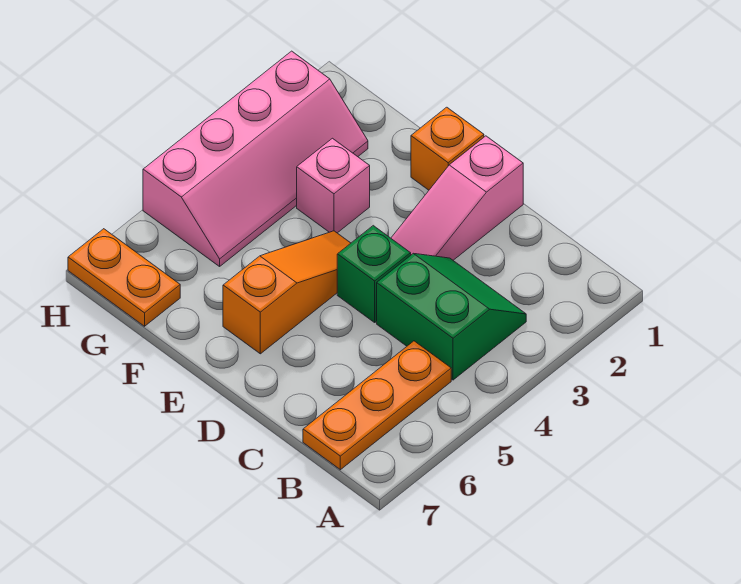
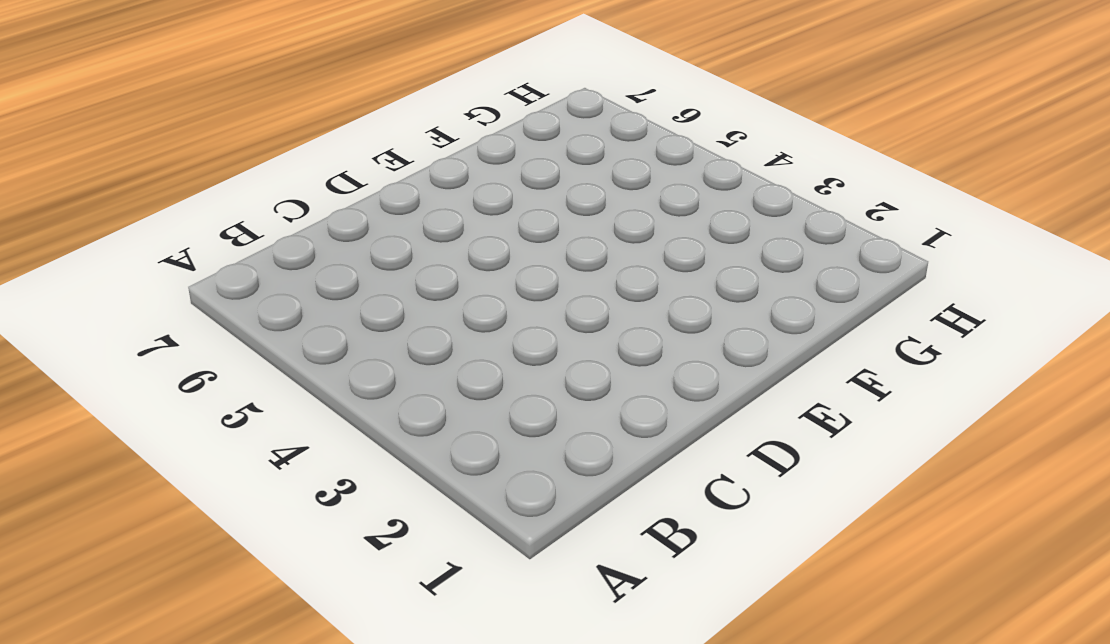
none -> green slope B3:C4 level 1 top 4
none -> orange plate B5:B7 level 1

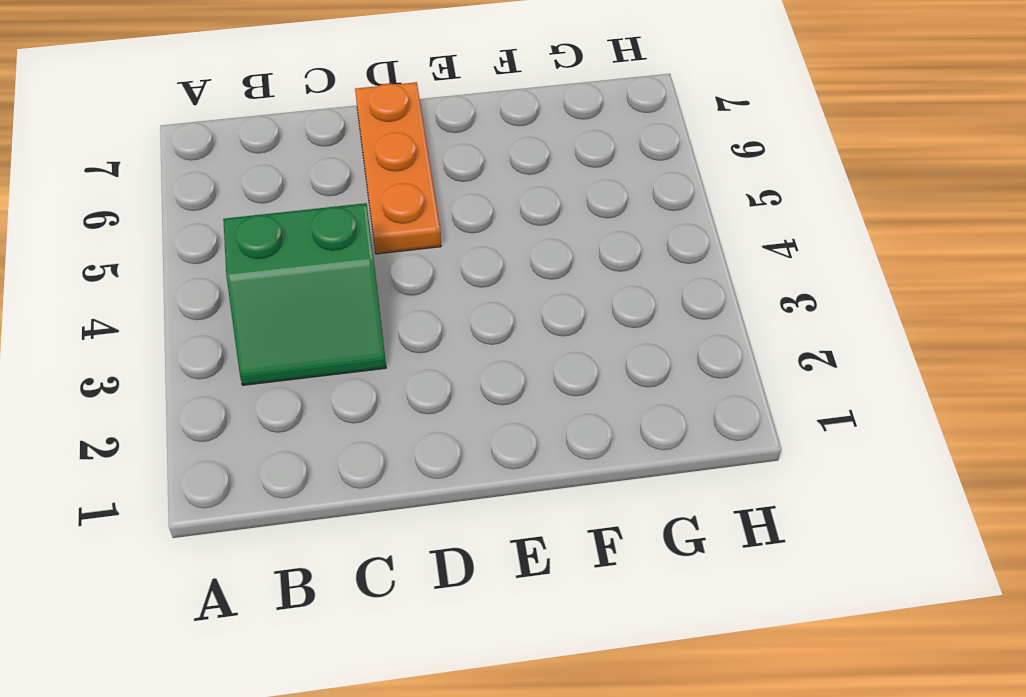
orange plate D5:D7 level 1 -> orange plate B5:B7 level 1
none -> pink slope D1:D3 level 1 top 1
none -> green brick D4 level 1

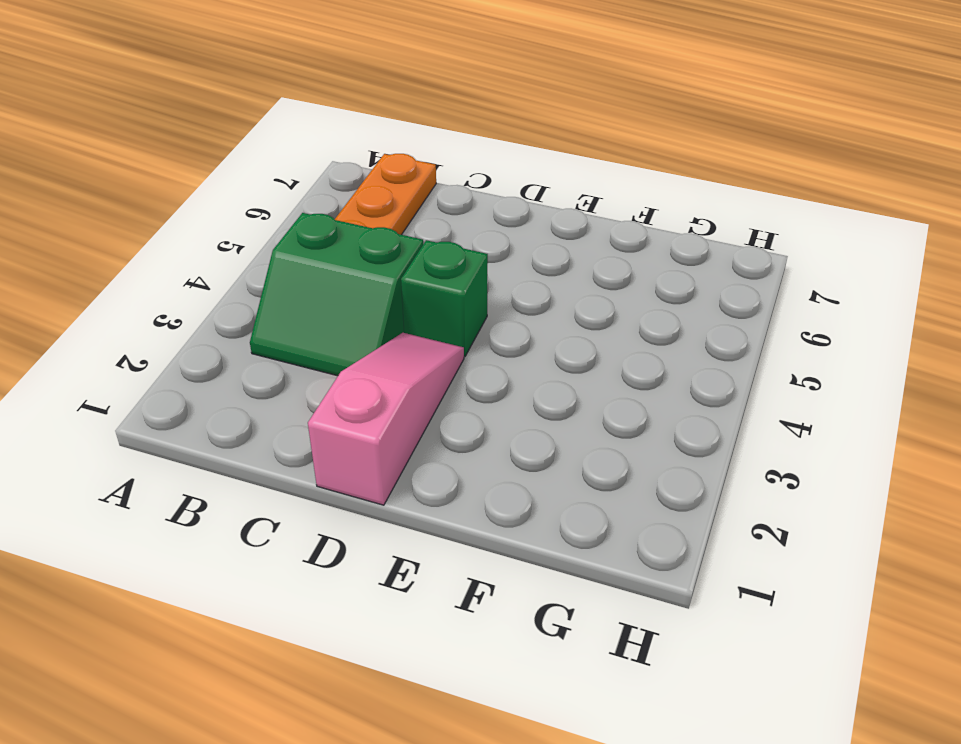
none -> orange brick E1 level 1
none -> orange slope E4:E6 level 1 top 6

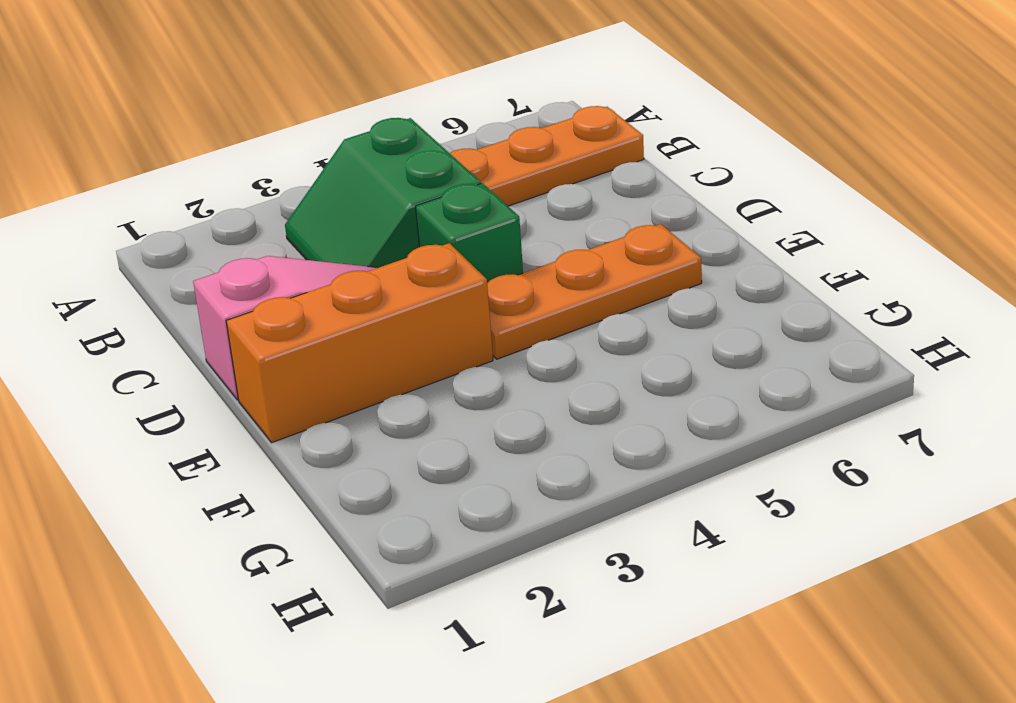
orange brick E1:E3 level 1 -> orange brick E1 level 1
orange plate E4:E6 level 1 -> orange slope E4:E6 level 1 top 6
none -> pink brick F3 level 1
none -> pink slope G2:H5 level 1 top H

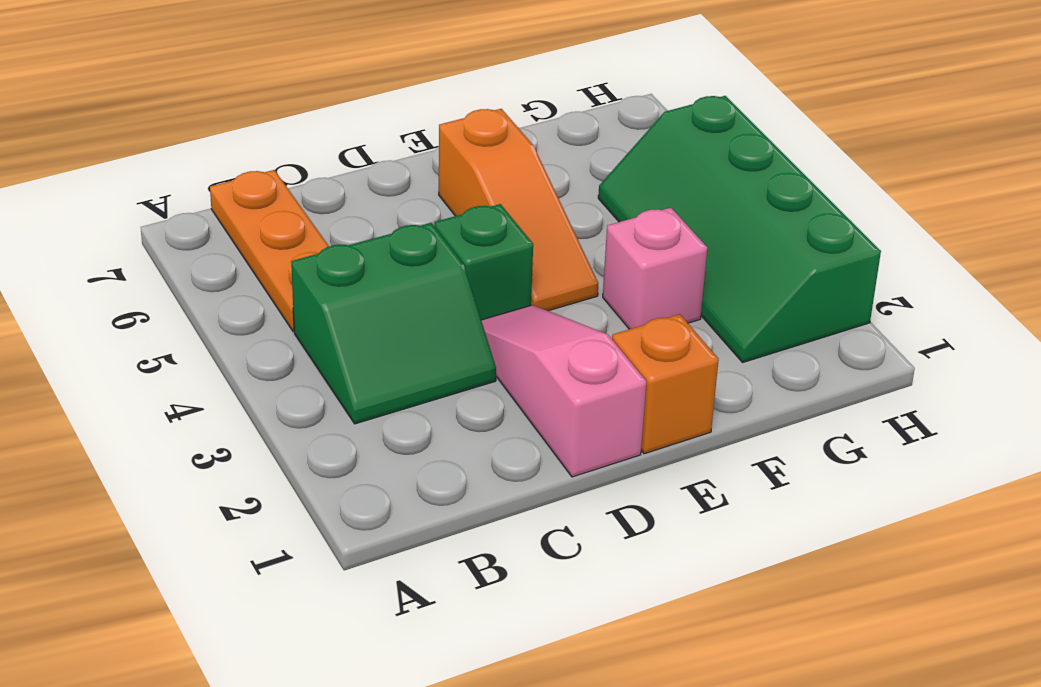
green slope G2:H5 level 1 top H -> pink slope G2:H5 level 1 top H
none -> orange plate G7:H7 level 1

